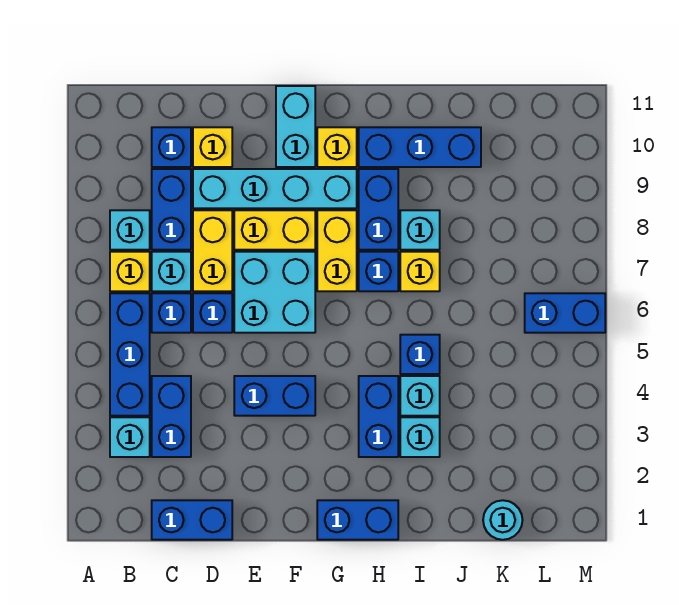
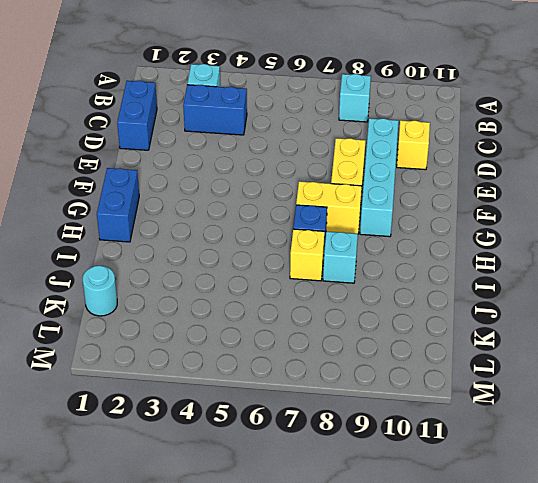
none -> blue brick B4:B6 level 1
none -> yellow brick B7 level 1
none -> blue brick C6 level 1
none -> cyan brick C7 level 1

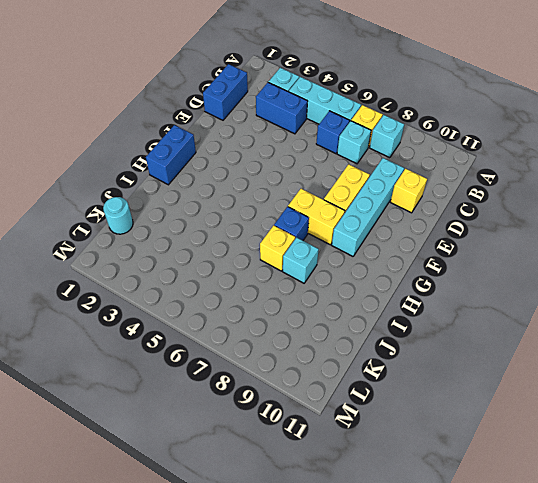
cyan brick B4:B6 level 1 -> blue brick B4:B6 level 1
none -> blue brick C8:C9 level 1
none -> blue brick C10 level 1
none -> blue brick D6 level 1
none -> yellow brick D7:D8 level 1

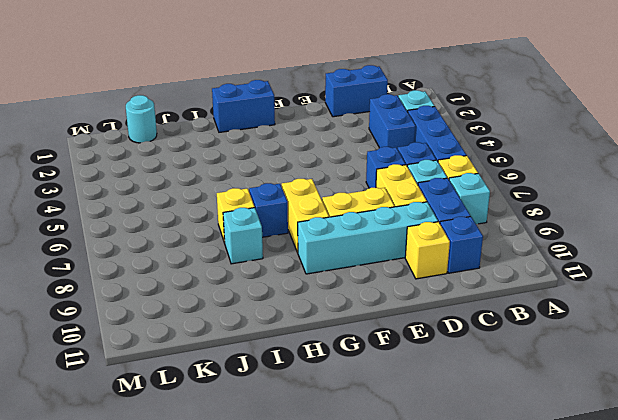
none -> blue brick E4:F4 level 1
none -> cyan brick E6:F7 level 1
none -> cyan brick F10:F11 level 1
none -> yellow brick G10 level 1

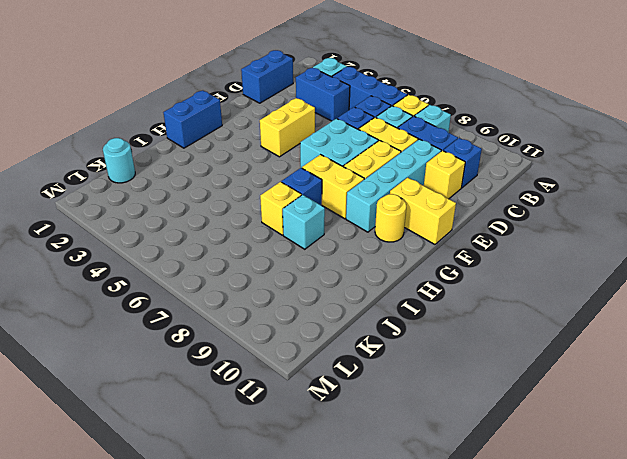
yellow brick E4:F4 level 1 -> blue brick E4:F4 level 1
yellow brick F10:F11 level 1 -> cyan brick F10:F11 level 1
yellow round brick G10 level 1 -> yellow brick G10 level 1
none -> blue brick H3:H4 level 1
none -> blue brick H8:H9 level 1
none -> blue brick H10:J10 level 1
none -> cyan brick I3 level 1

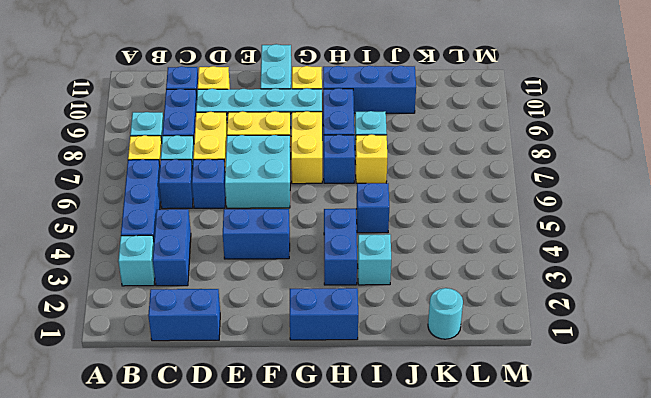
none -> cyan brick I4 level 1
none -> blue brick L6:M6 level 1

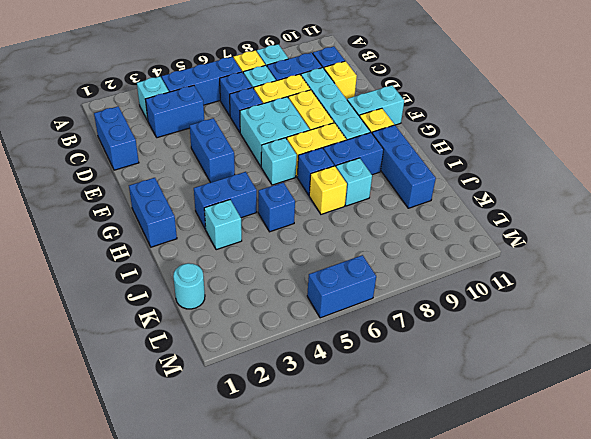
cyan brick G6 level 1 -> cyan brick I4 level 1
blue brick M5:M6 level 1 -> blue brick L6:M6 level 1

